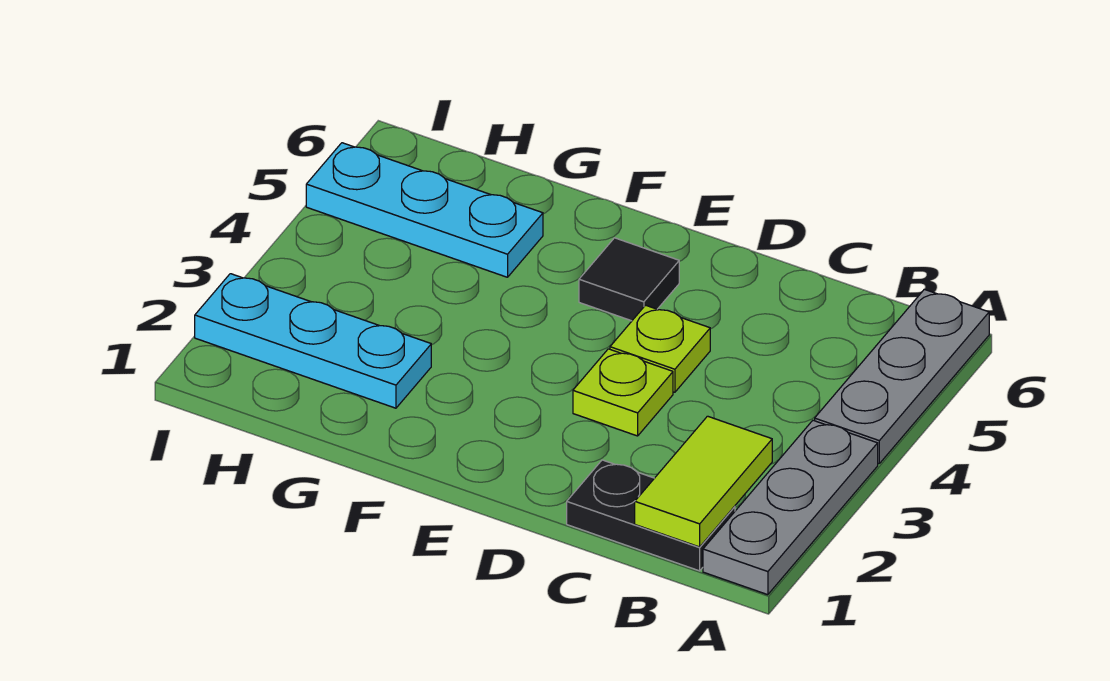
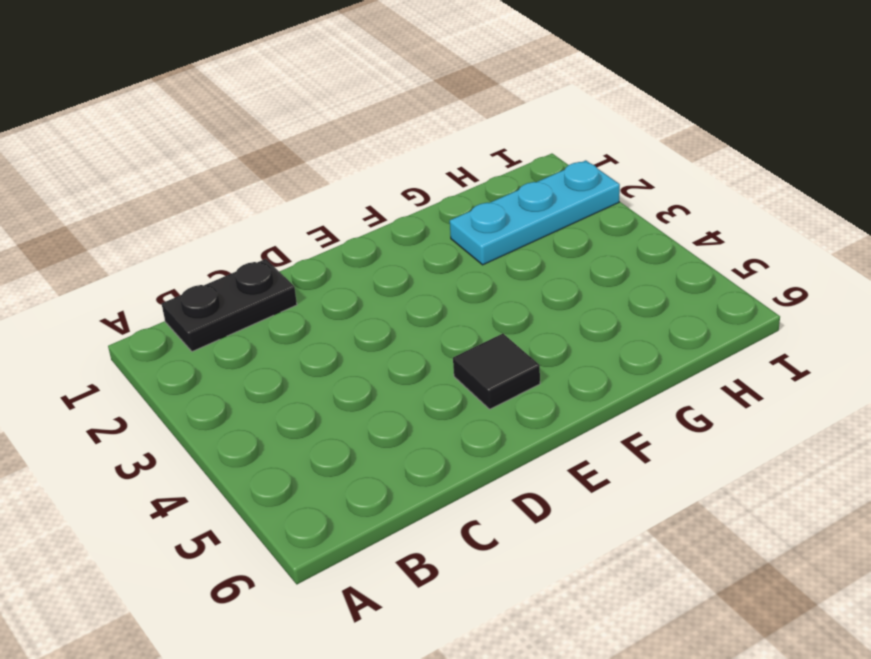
none -> grey plate A1:A3 level 1
none -> grey plate A4:A6 level 1

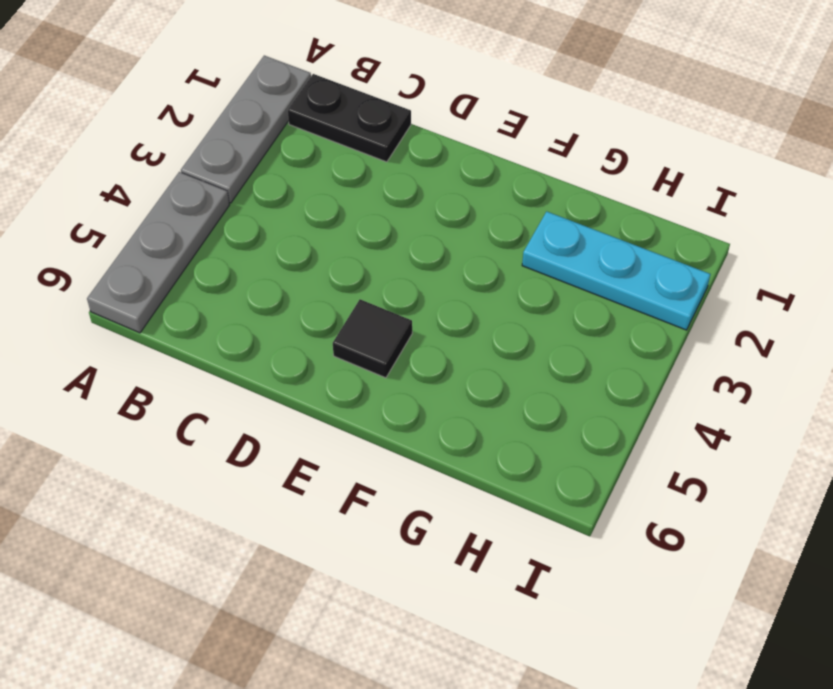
none -> lime plate D3 level 1
none -> lime plate D4 level 1

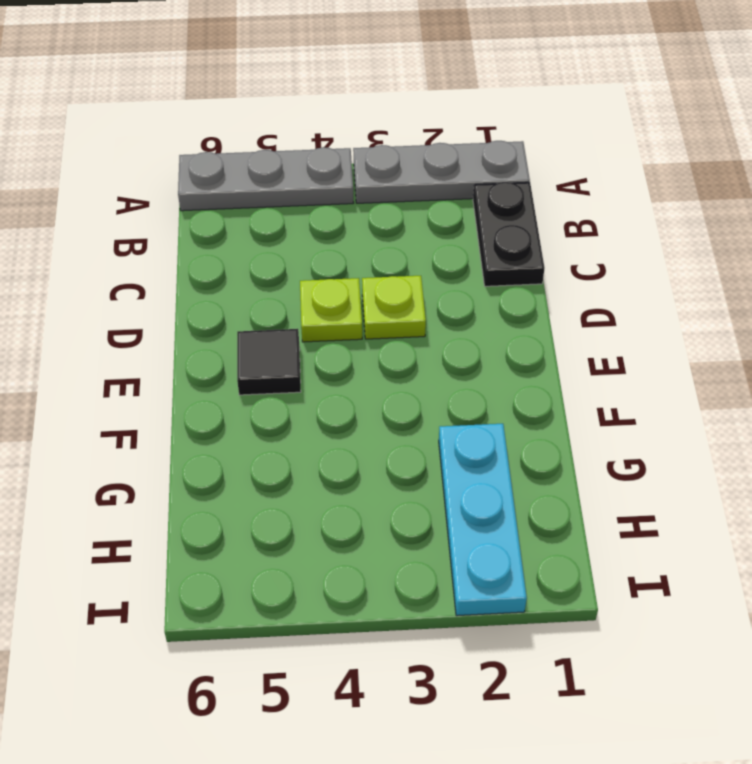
none -> cyan plate G5:I5 level 1
none -> lime tile B1:B2 level 2

